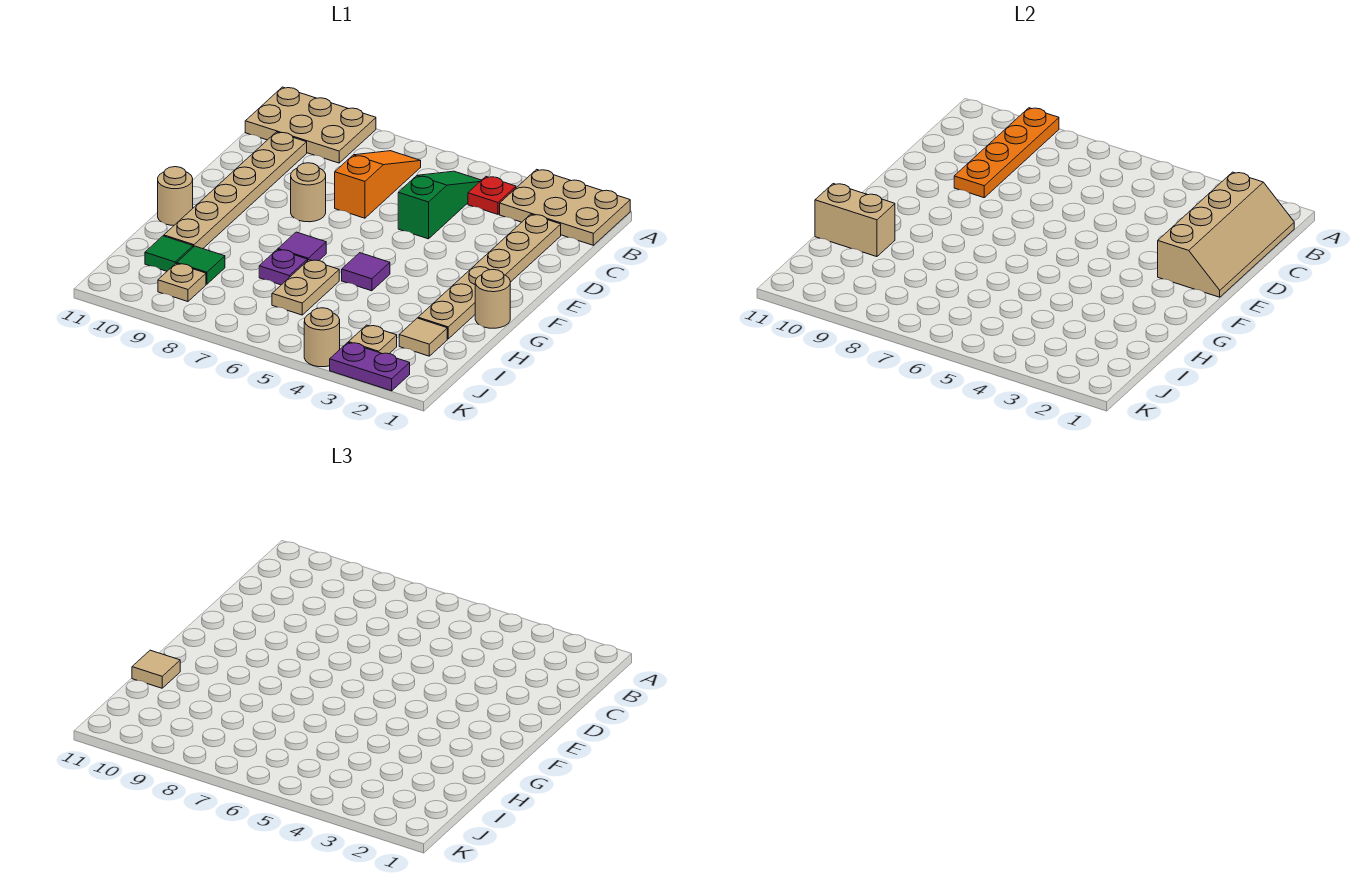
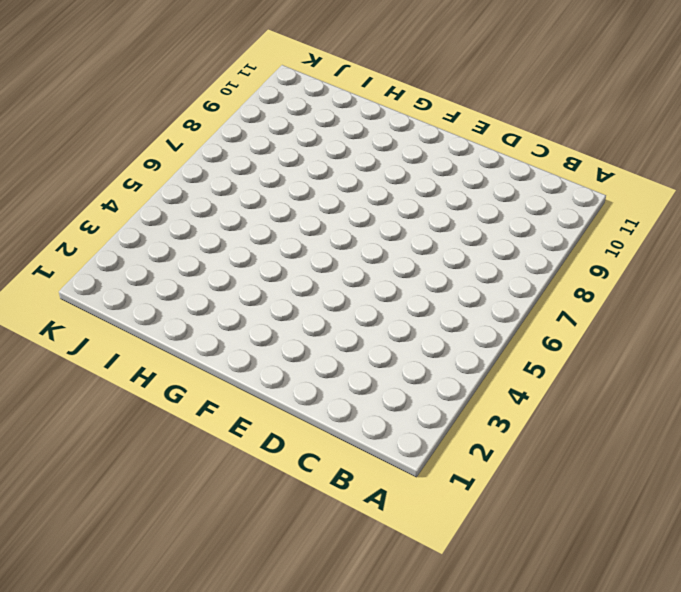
none -> tan plate A1:B3 level 1
none -> tan plate A9:B11 level 1
none -> red plate B4 level 1

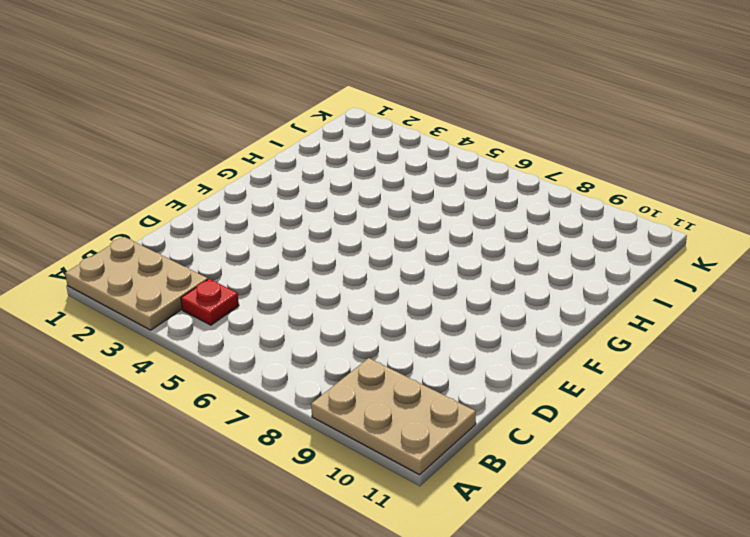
none -> green slope B5:D5 level 1 top D
none -> orange slope B7:D7 level 1 top D
none -> tan plate C2:H2 level 1

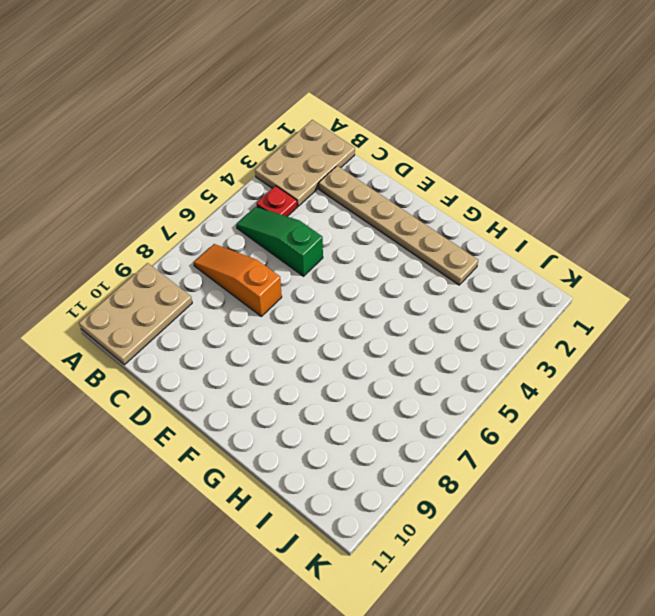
none -> tan plate C10:H10 level 1
none -> tan round brick E8 level 1
none -> tan round brick G1 level 1

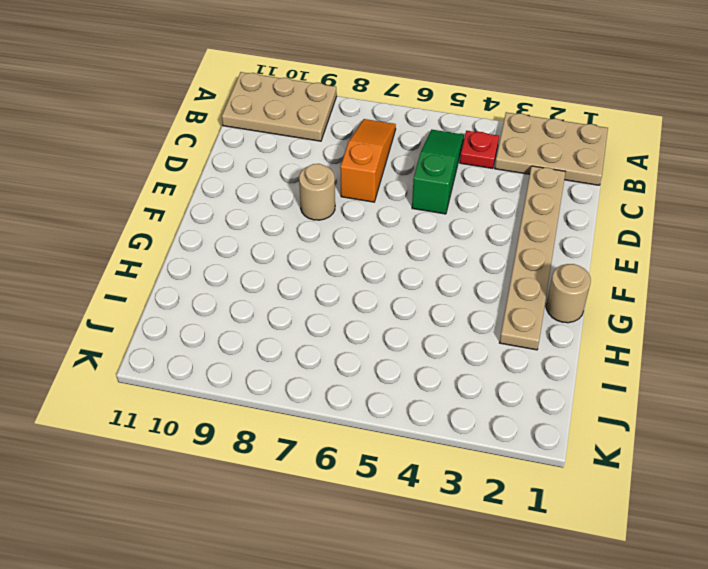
none -> tan plate C10:H10 level 1
none -> purple tile G5 level 1
none -> purple tile G7 level 1

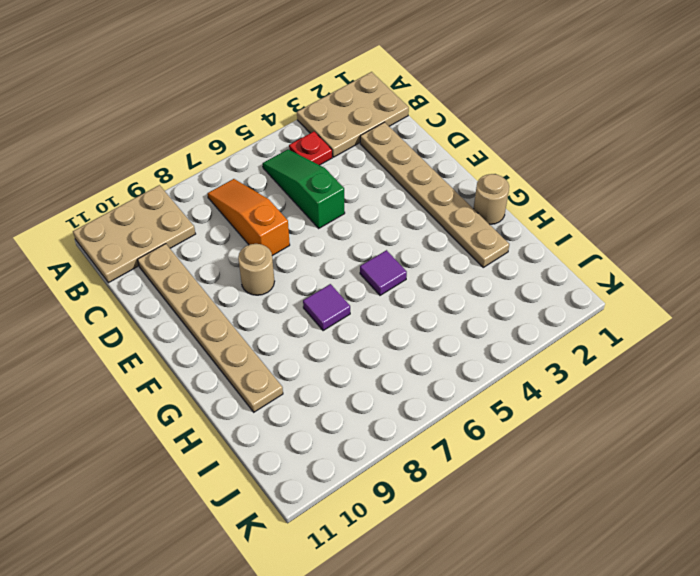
none -> tan round brick G11 level 1
none -> tan plate H6:I6 level 1
none -> purple plate H7 level 1

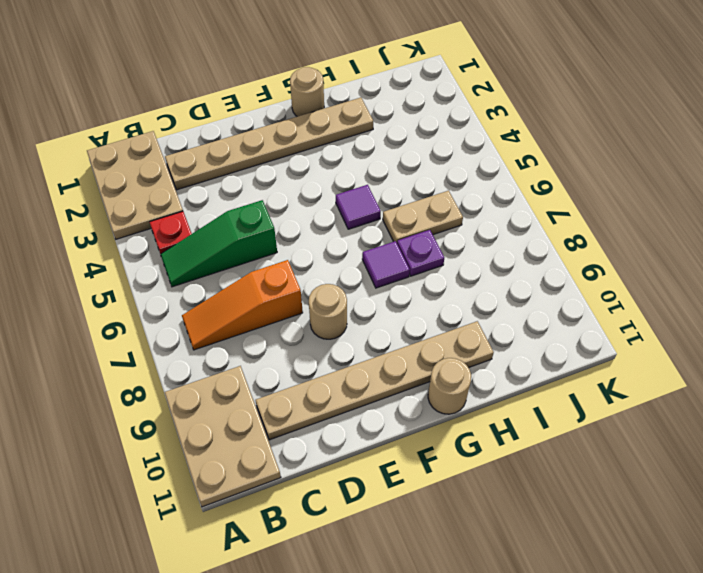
none -> tan tile I2 level 1
none -> green tile I9 level 1
none -> green tile I10 level 1

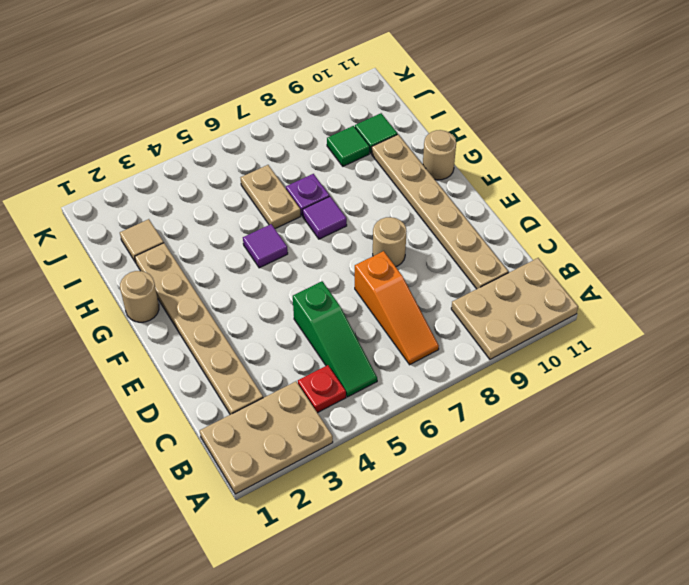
none -> tan plate J3 level 1
none -> tan plate J9 level 1
none -> purple plate K2:K3 level 1

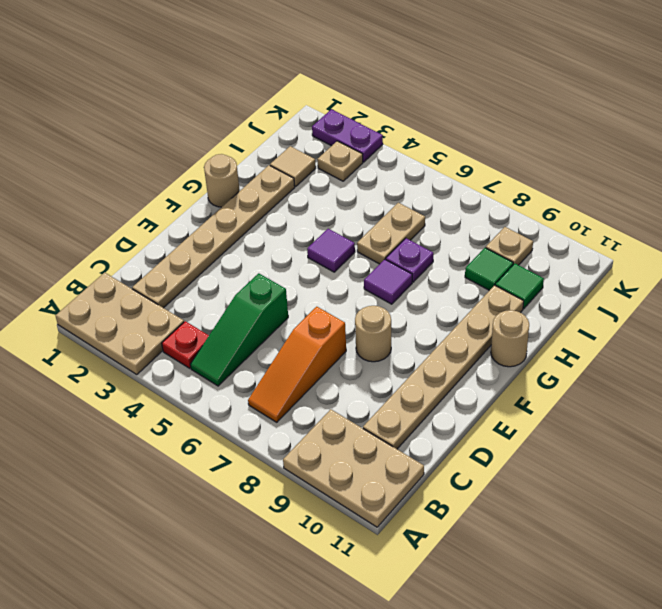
none -> tan round brick K4 level 1
none -> orange plate A9:D9 level 2
none -> tan slope B1:E2 level 2 top 2

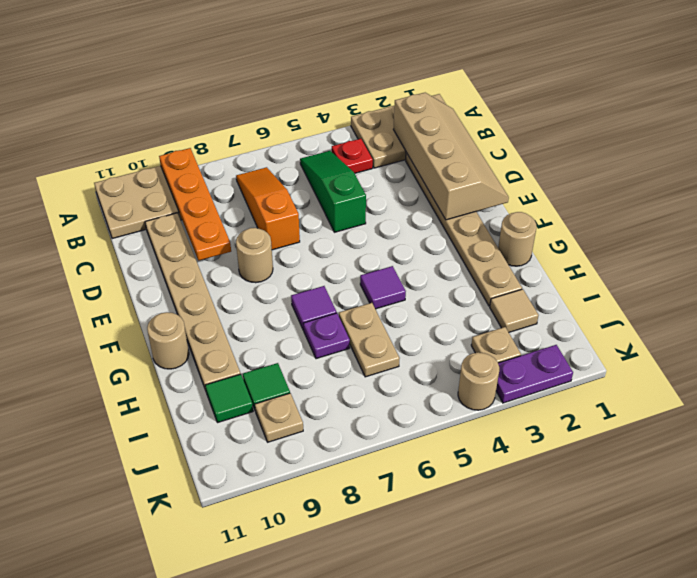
none -> tan brick H10:H11 level 2
none -> tan tile H11 level 3

